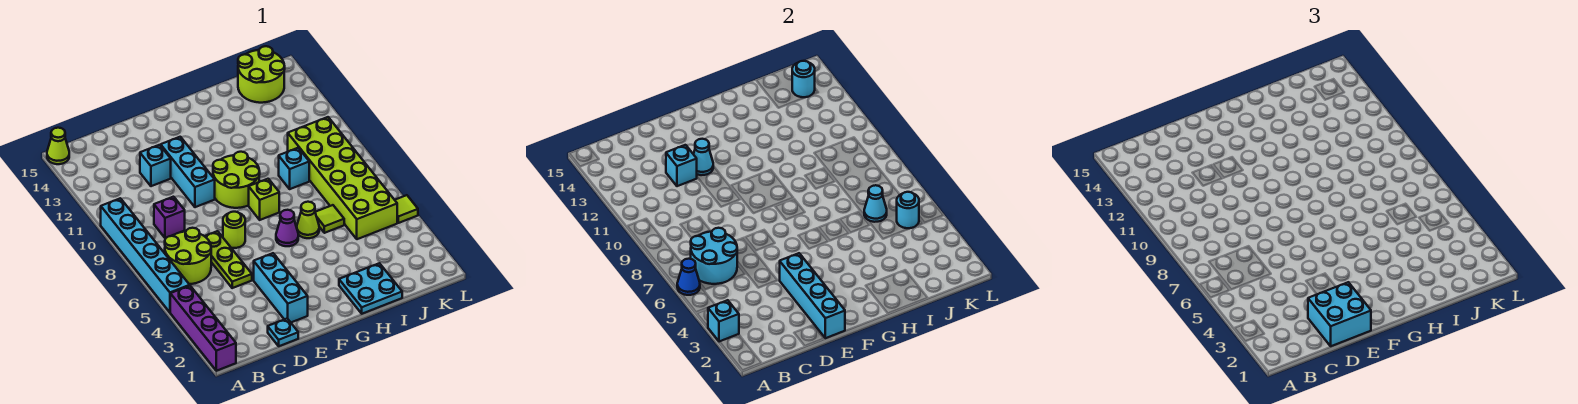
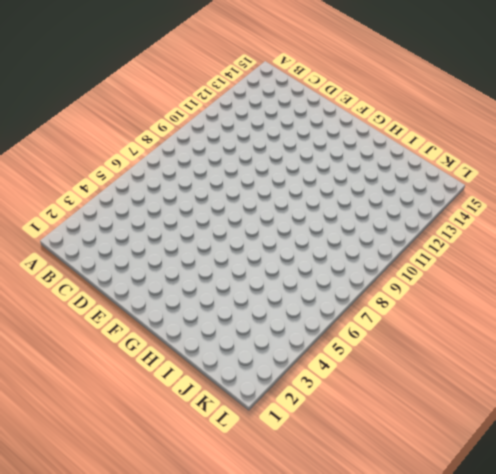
none -> purple brick A1:A4 level 1
none -> cyan brick A5:A10 level 1
none -> lime cone A15 level 1
none -> lime round brick B6:C7 level 1

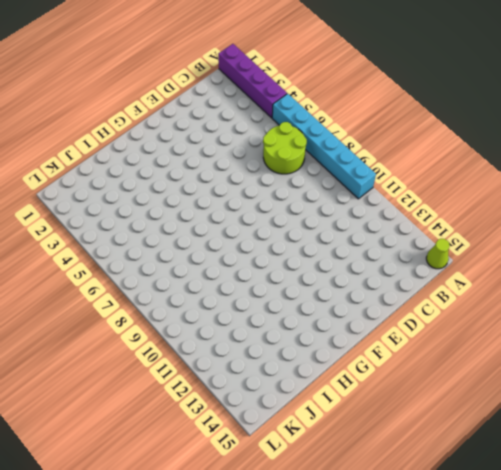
none -> purple brick C9 level 1
none -> cyan plate D1 level 1
none -> lime plate D5:D7 level 1
none -> cyan brick D12 level 1

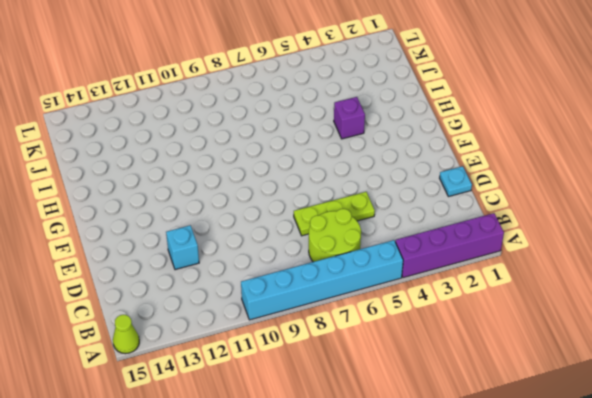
purple brick H4 level 1 -> purple brick C9 level 1
none -> cyan brick E2:E4 level 1
none -> lime round brick E7 level 1
none -> cyan brick E10:E12 level 1
none -> lime round brick F9:G10 level 1

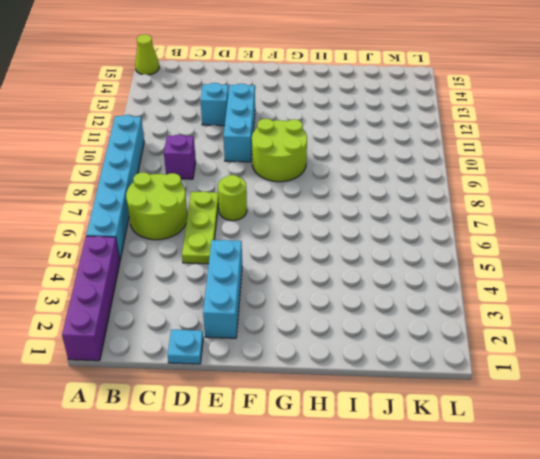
none -> purple cone G6 level 1
none -> lime brick G8 level 1
none -> cyan plate H1:I2 level 1
none -> lime cone H6 level 1

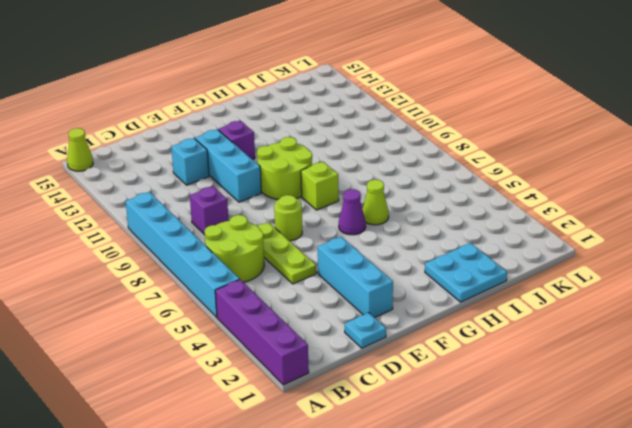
purple brick F12 level 1 -> none
none -> lime tile I6 level 1
none -> cyan brick I9 level 1
none -> lime brick J5:K10 level 1
none -> lime round brick J14:K15 level 1

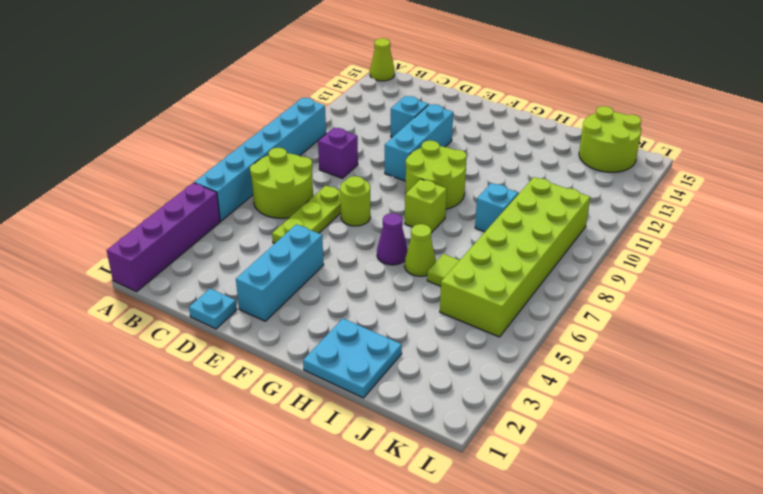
none -> lime tile L5 level 1
none -> cyan brick A3 level 2
none -> blue cone A6 level 2
none -> cyan round brick B6:C7 level 2

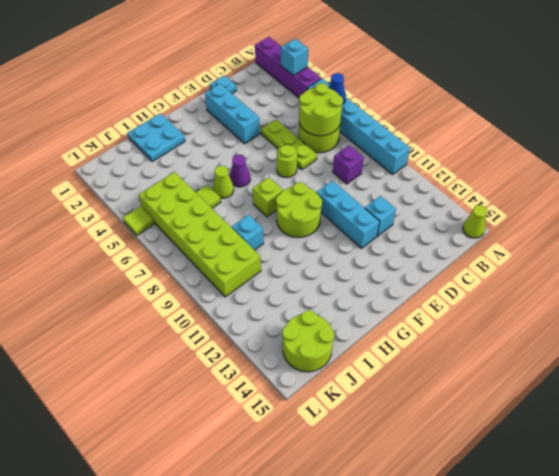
lime round brick B6:C7 level 2 -> cyan round brick B6:C7 level 2
none -> cyan brick D12 level 2
none -> cyan brick E1:E4 level 2
none -> cyan cone E12 level 2
none -> cyan cone J6 level 2

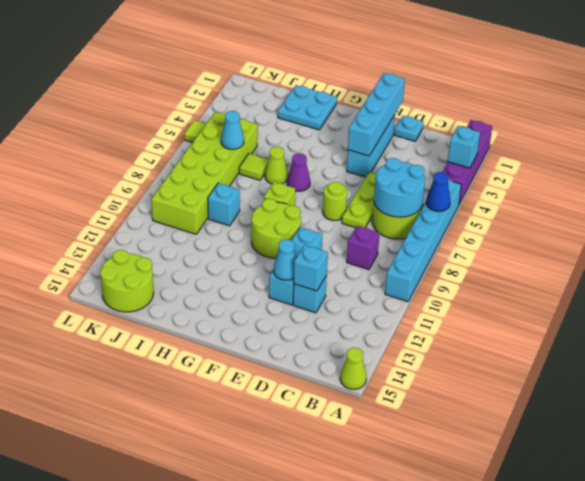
none -> cyan round brick K5 level 2
none -> cyan round brick K14 level 2
none -> cyan brick D1:E2 level 3

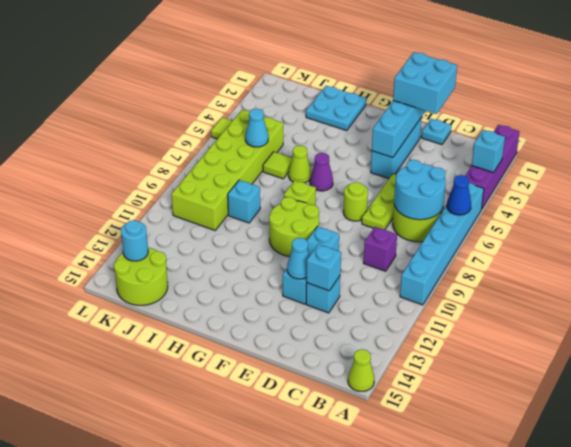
none -> cyan round brick K5 level 2

